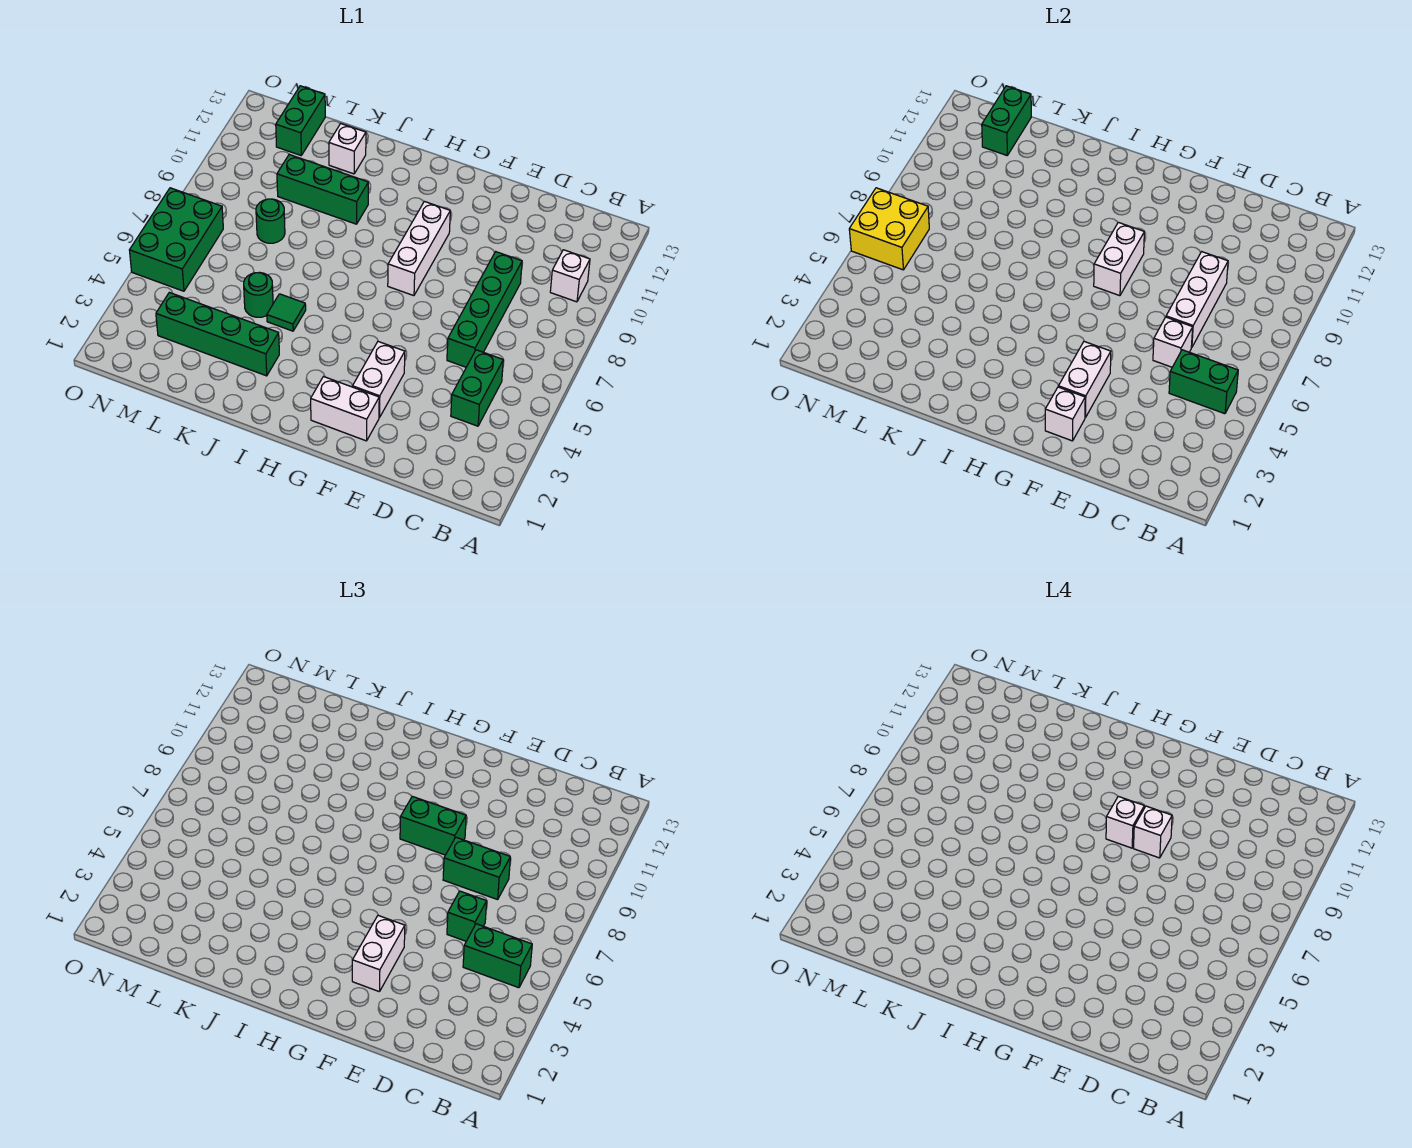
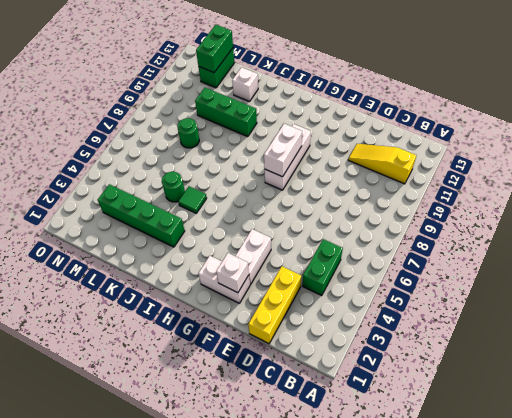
yellow slope B11:D11 level 1 top B -> none
yellow brick D1:D3 level 1 -> none
none -> white brick B10 level 1
none -> green brick D6:D9 level 1
none -> green brick N5:O7 level 1

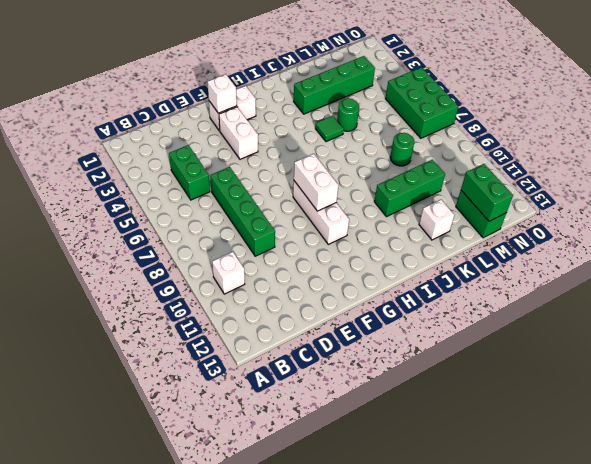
none -> green brick B5:C5 level 2
none -> white brick D6 level 2
none -> white brick D7:D9 level 2

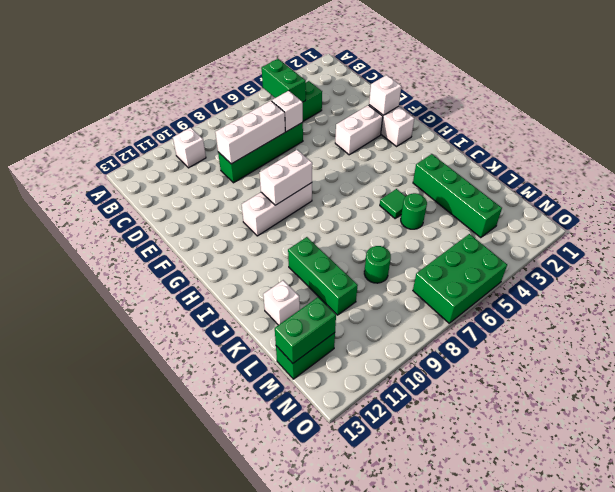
none -> white brick F3:F4 level 2
none -> yellow brick N6:O7 level 2
none -> green brick B5:C5 level 3

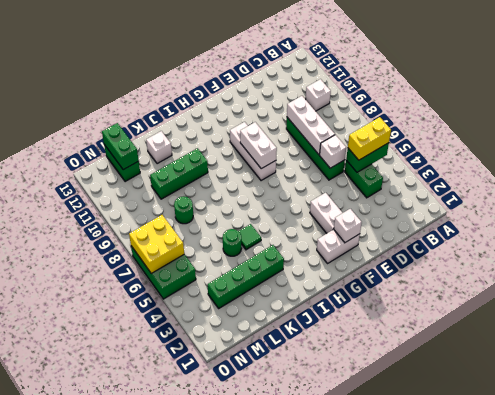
yellow brick B5:C5 level 3 -> green brick B5:C5 level 3
none -> white brick F3:F4 level 2
none -> green brick D6 level 3
none -> green brick D8:E8 level 3

